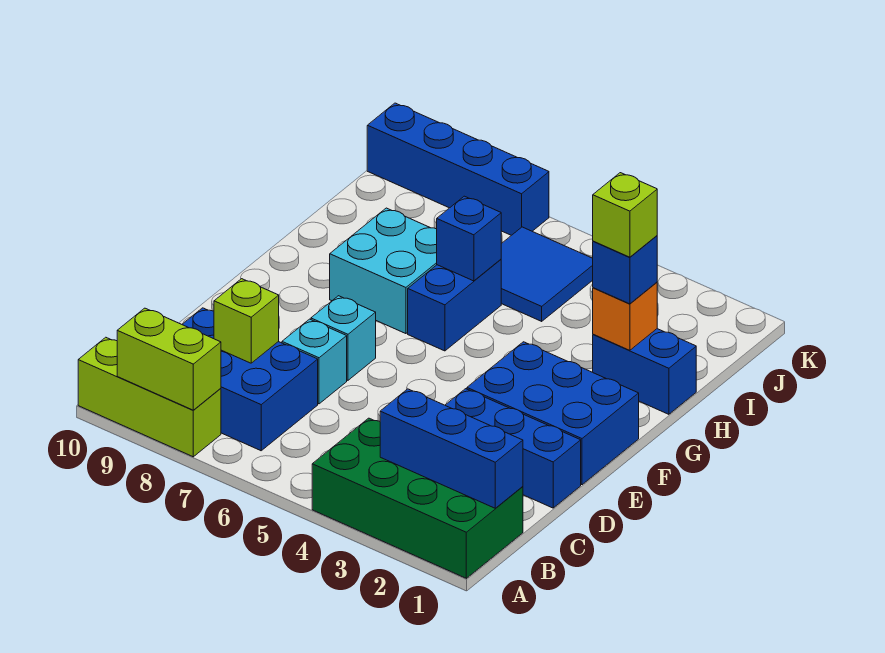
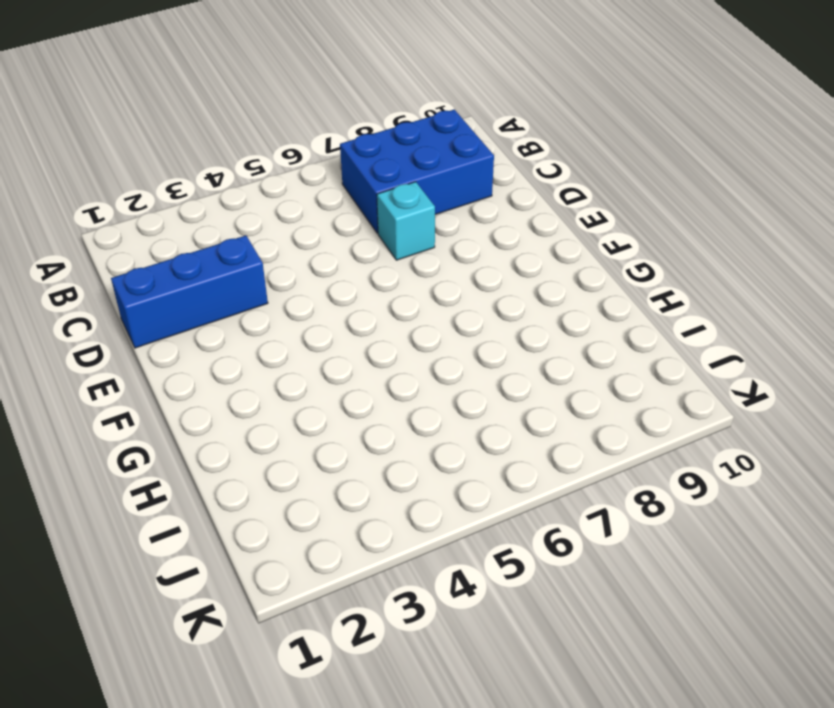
none -> green brick A1:B4 level 1
none -> lime brick A8:A10 level 1
none -> blue brick E1:F3 level 1

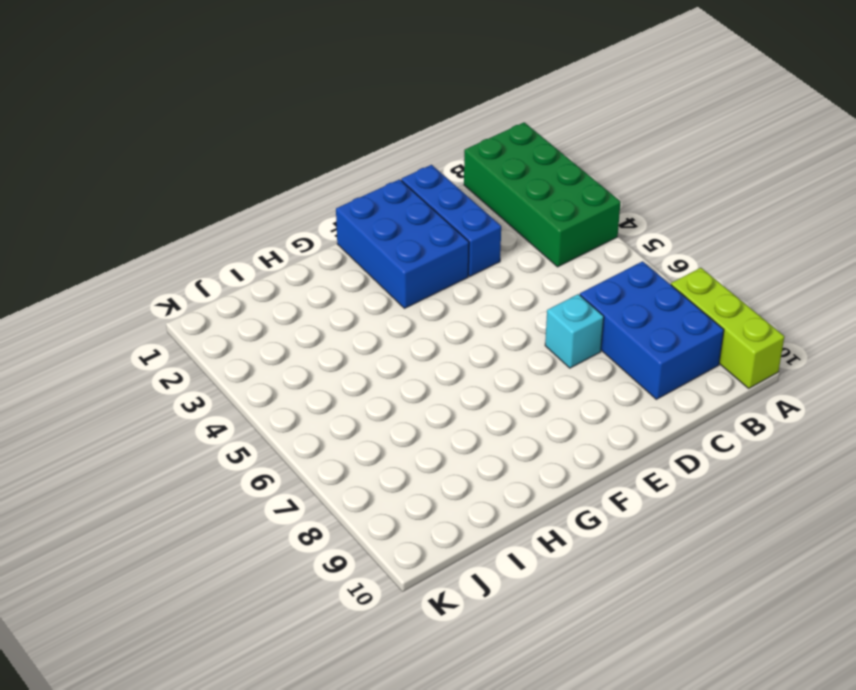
none -> cyan brick E7 level 1
none -> blue brick G6:H6 level 1
none -> cyan brick G7:H8 level 1

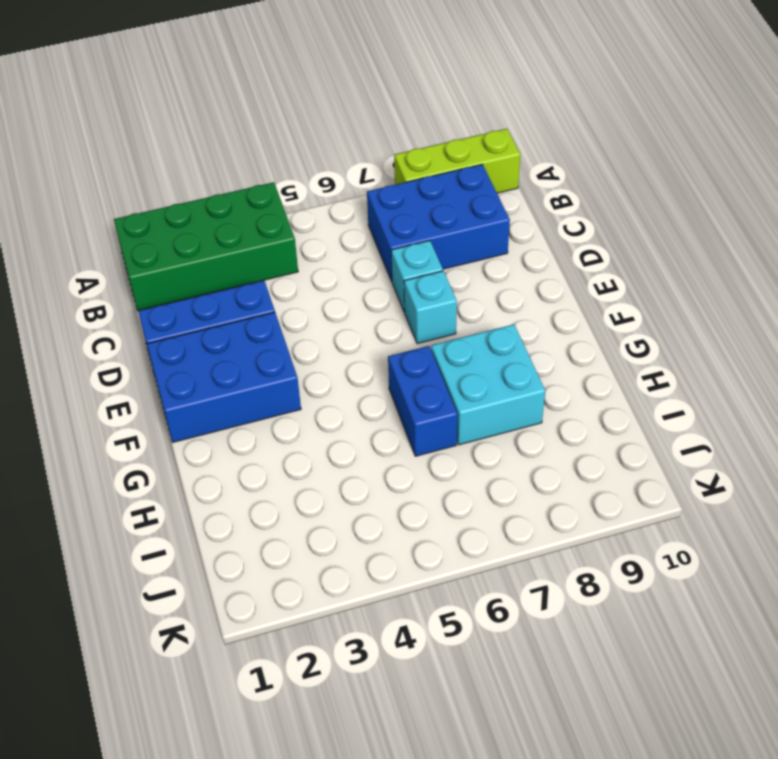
none -> blue brick H1:H2 level 1
none -> blue tile I5:J6 level 1
none -> blue brick K7:K10 level 1

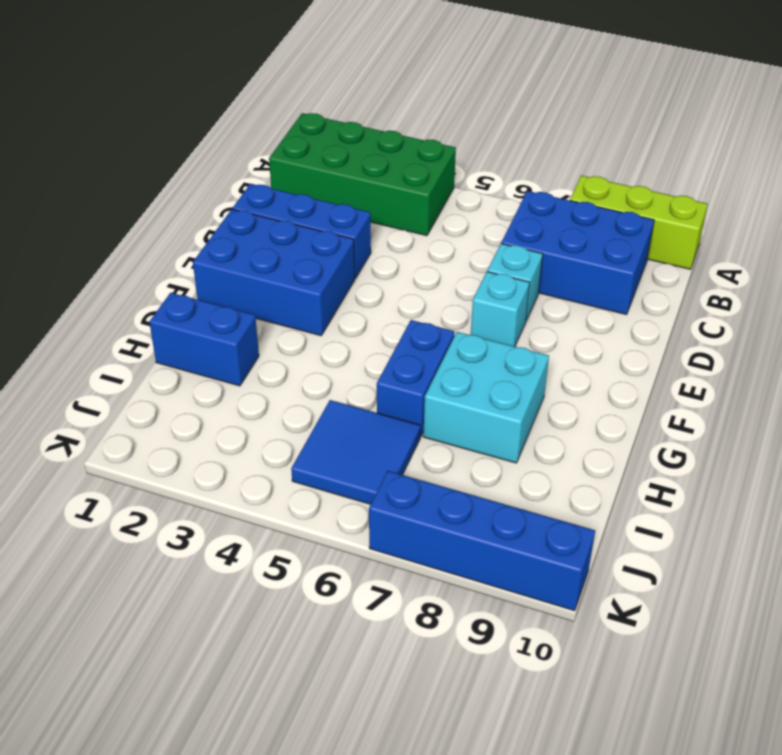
none -> lime brick A8:A9 level 2
none -> blue brick B1:B3 level 2
none -> lime brick C8 level 2

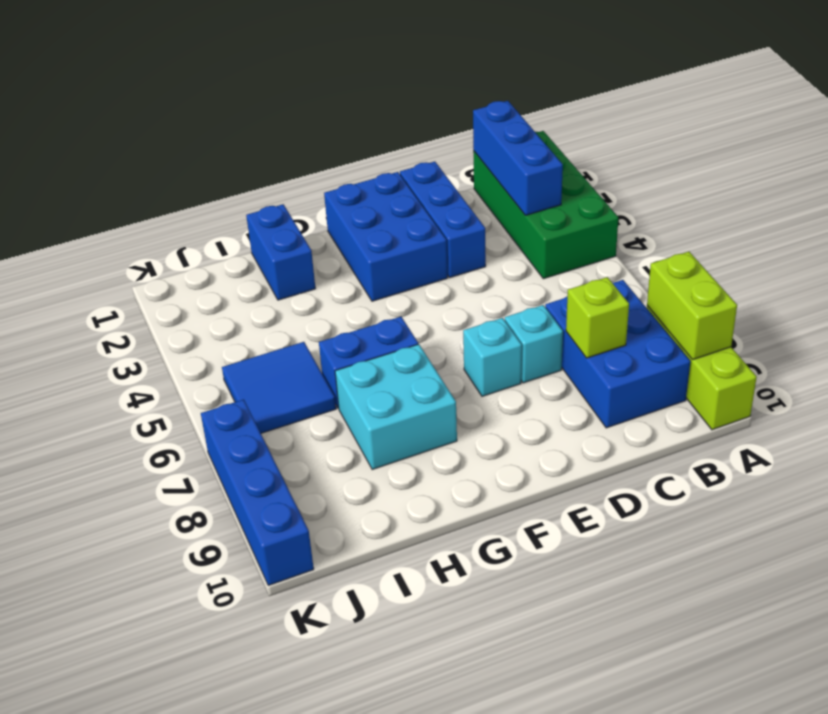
none -> orange brick H2 level 2
none -> blue brick H6 level 2
none -> blue brick H2 level 3

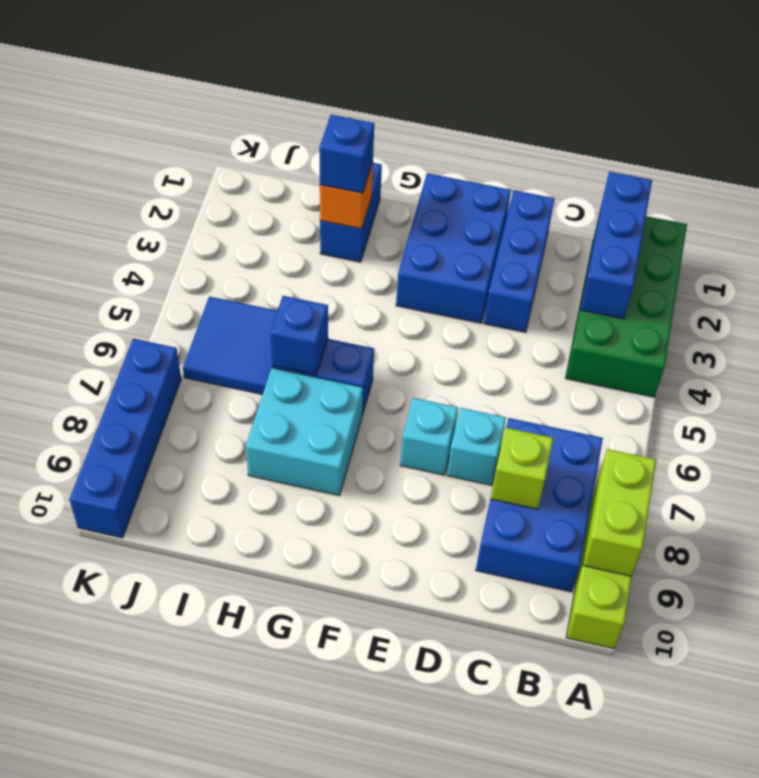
none -> lime brick H2 level 4

